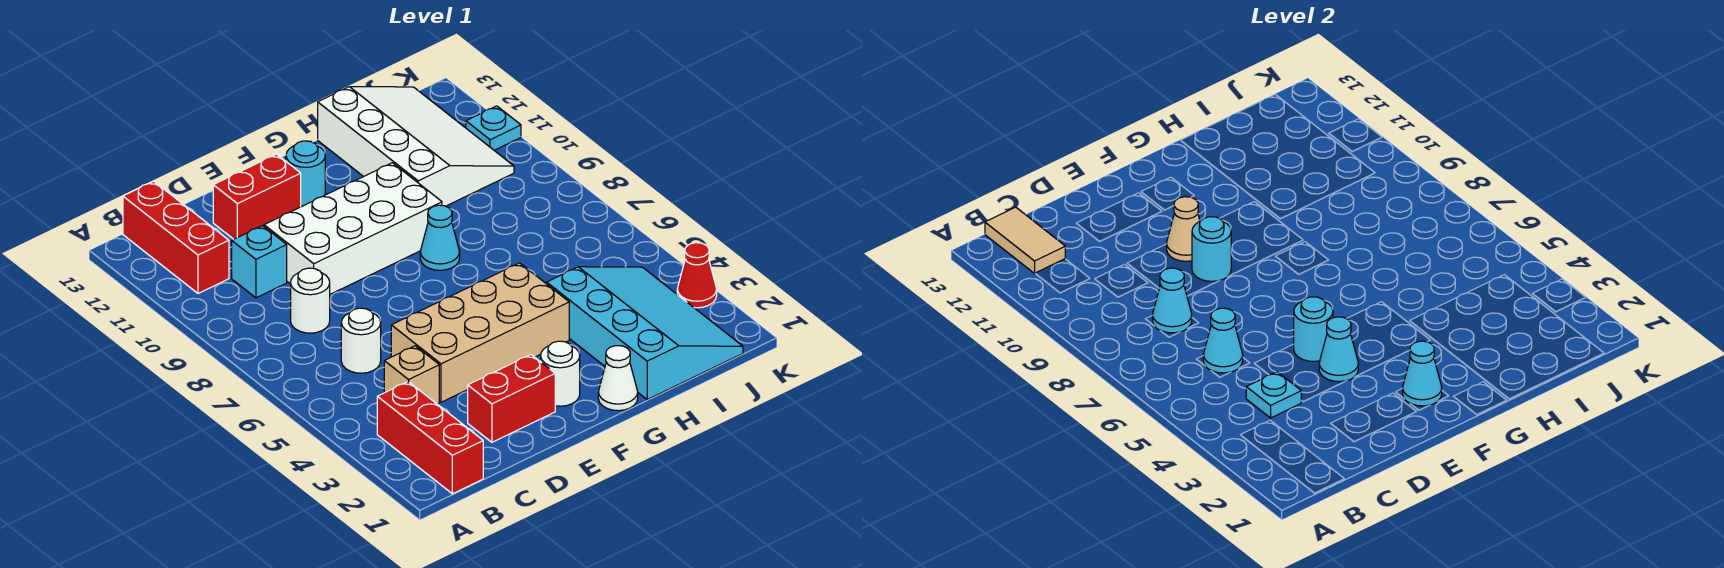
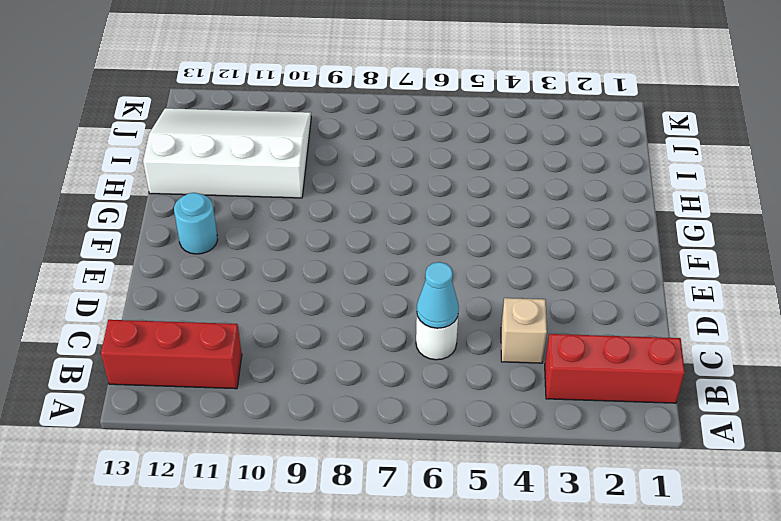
none -> white round brick C8 level 1
none -> cyan brick C10 level 1
none -> red brick D2:E2 level 1

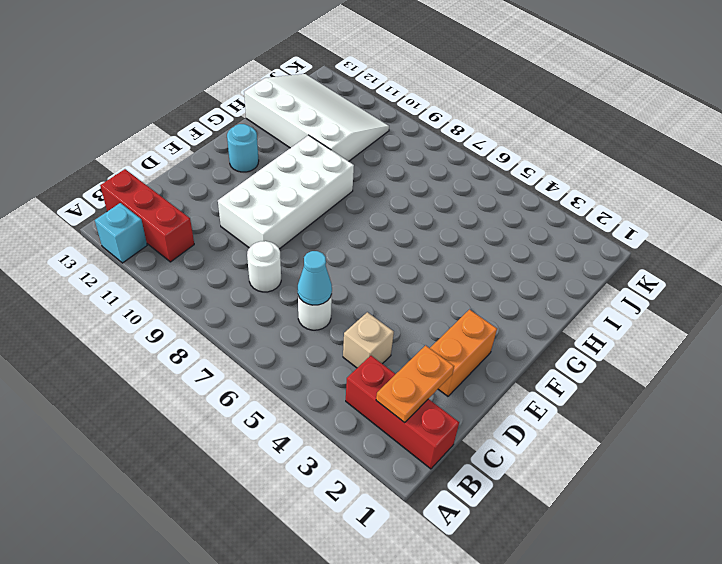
cyan brick A12 level 1 -> cyan brick C10 level 1
orange plate B2:C2 level 2 -> none
orange brick D2:E2 level 1 -> red brick D2:E2 level 1
none -> tan brick D4:G5 level 1
none -> red brick D12:E12 level 1
none -> white round brick F2 level 1

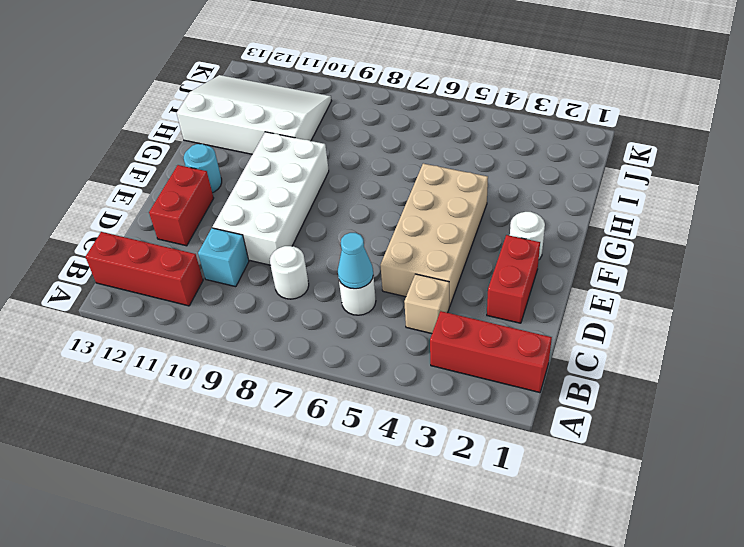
none -> white cone G1 level 1
none -> cyan cone G8 level 1
none -> cyan slope H1:J4 level 1 top H

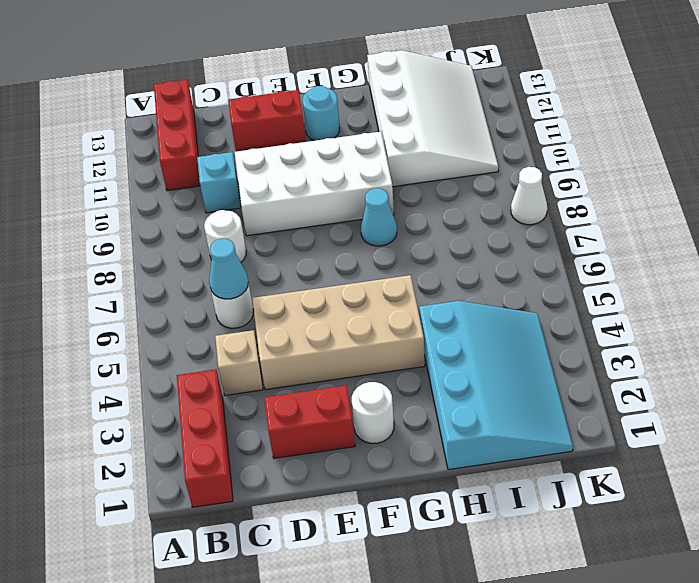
white cone K8 level 1 -> white cone G1 level 1
none -> red cone K3 level 1
none -> cyan plate K11 level 1
none -> tan tile B12:B13 level 2

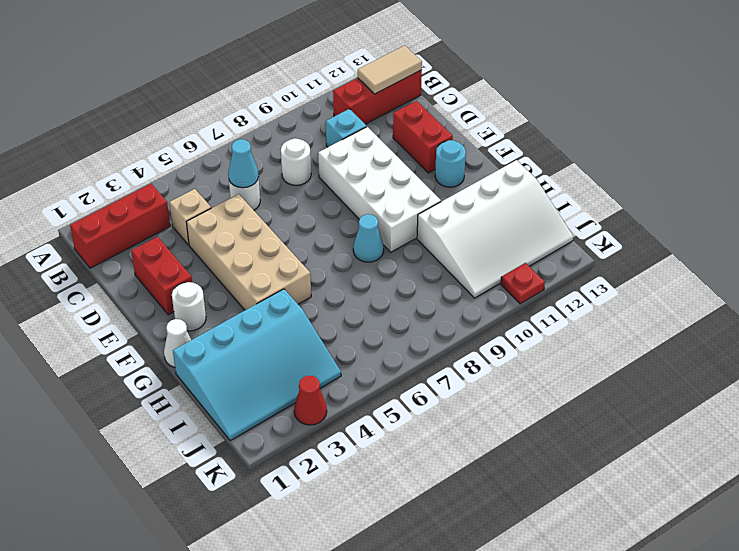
red plate K11 level 1 -> cyan plate K11 level 1
none -> cyan plate C4 level 2
none -> cyan cone C8 level 2
none -> cyan cone E4 level 2

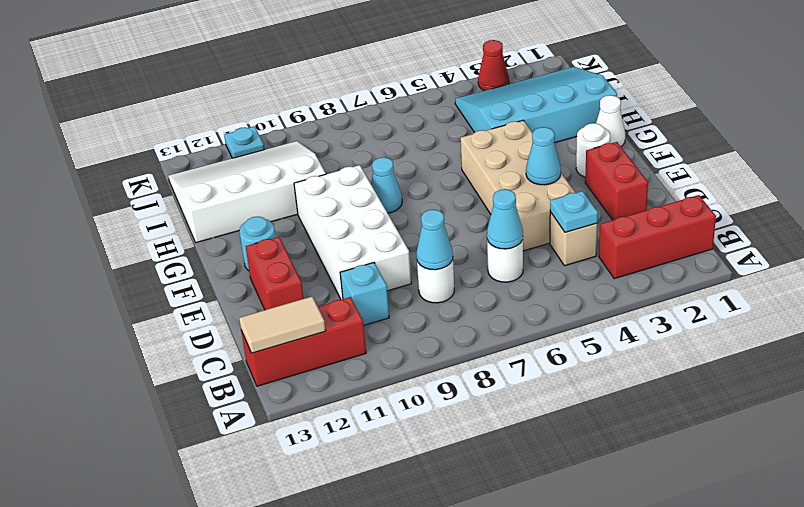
none -> cyan round brick E5 level 2
none -> cyan round brick E9 level 2
none -> tan cone E10 level 2

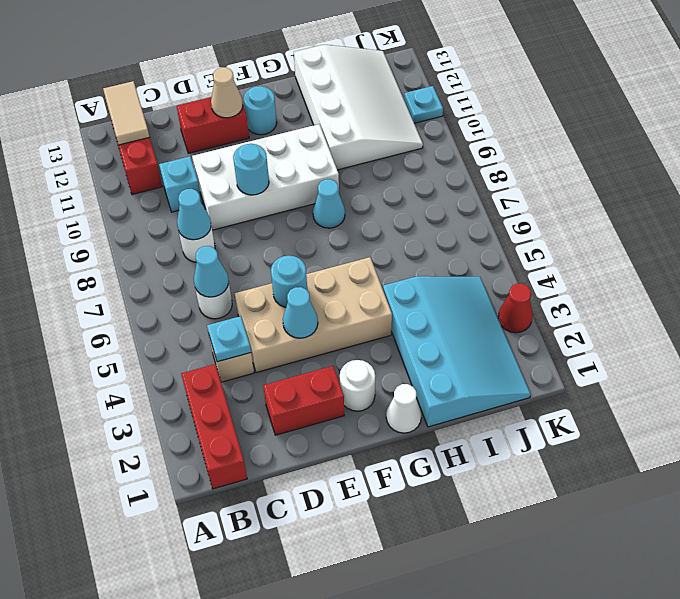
tan cone E12 level 2 -> tan cone E10 level 2
none -> cyan cone F2 level 2

